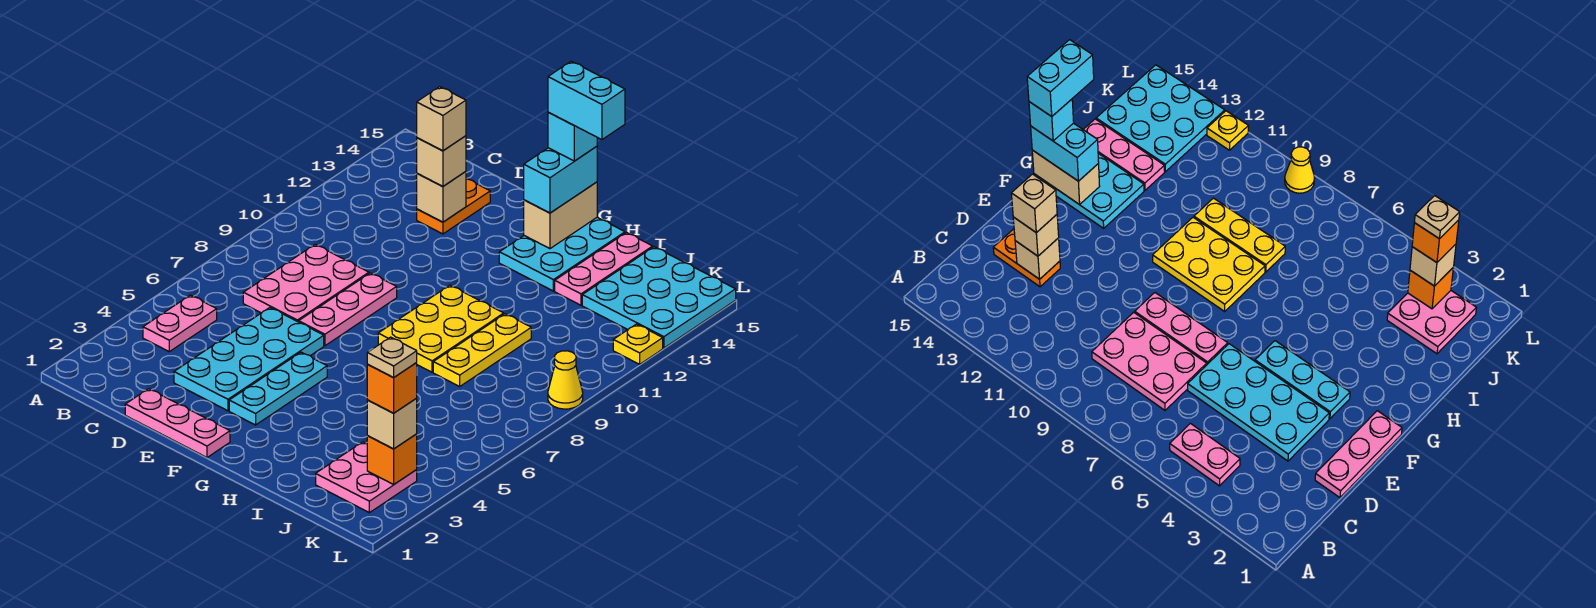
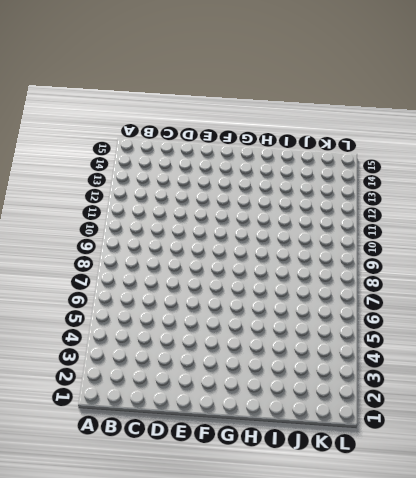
none -> pink plate B4:B5 level 1
none -> pink plate C7:D9 level 1
none -> pink plate D1:F1 level 1

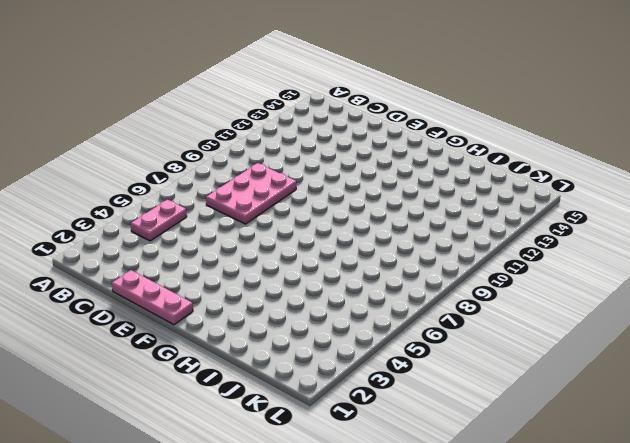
none -> cyan plate D3:E6 level 1
none -> orange plate D13:D14 level 1
none -> pink plate E7:E9 level 1

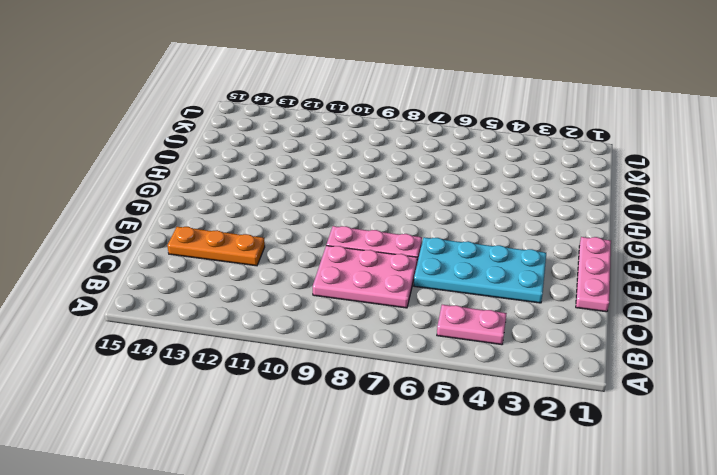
orange plate D12:D14 level 1 -> orange plate D13:D14 level 1
none -> cyan plate F3:F5 level 1
none -> yellow plate G8:H10 level 1
none -> cyan plate G13:H15 level 1

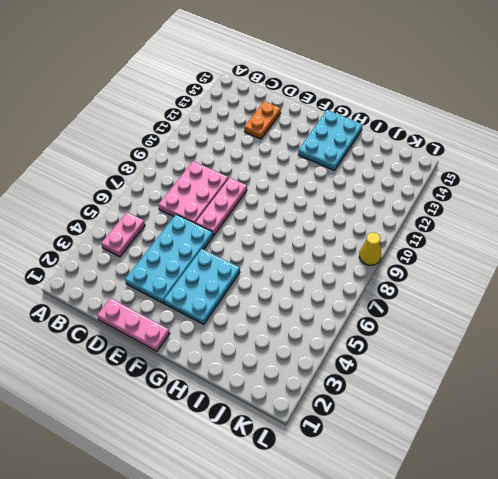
cyan plate F3:G5 level 1 -> cyan plate F3:F5 level 1
none -> yellow plate G8:H10 level 1
none -> yellow plate I8:I10 level 1
none -> pink plate I13:I15 level 1

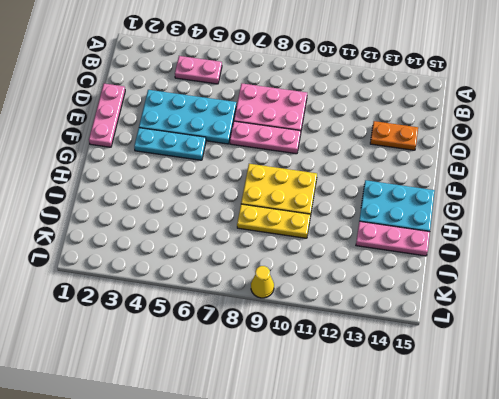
none -> pink plate J2:K3 level 1
none -> cyan plate J13:L15 level 1
none -> yellow plate L12 level 1

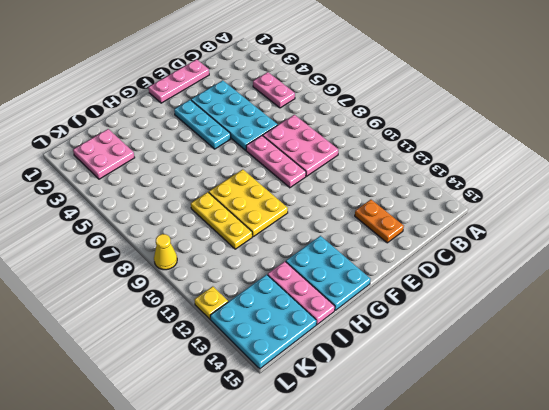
none -> tan brick D13 level 2
none -> tan brick G14:G15 level 2
none -> orange brick K3 level 2

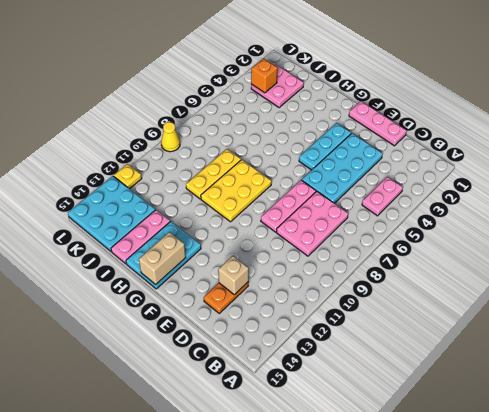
none -> tan brick D13 level 3
none -> cyan brick G14:G15 level 3
none -> tan brick K3 level 3

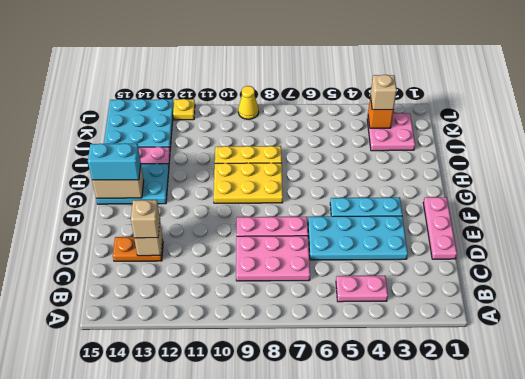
none -> tan brick D13 level 4
none -> cyan brick G15 level 4
none -> orange brick K3 level 4

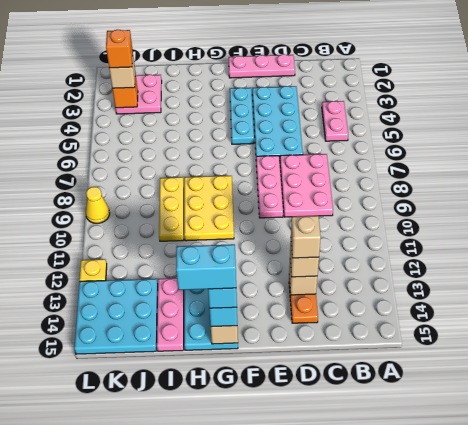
none -> tan plate K3 level 5

